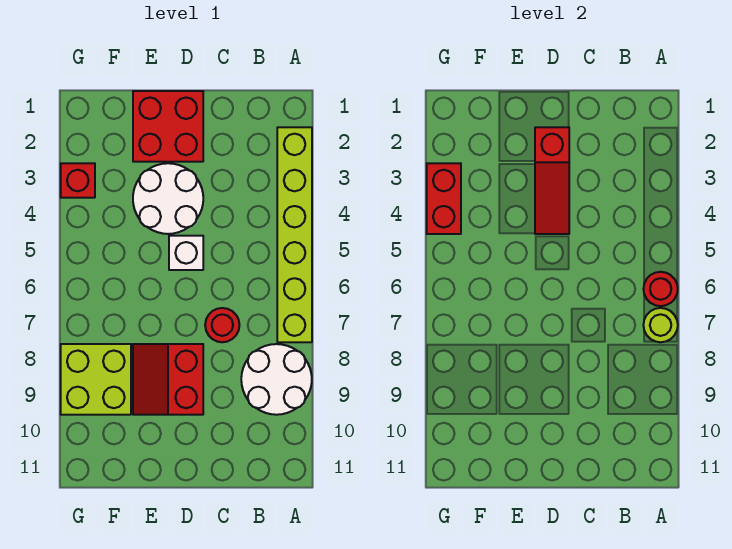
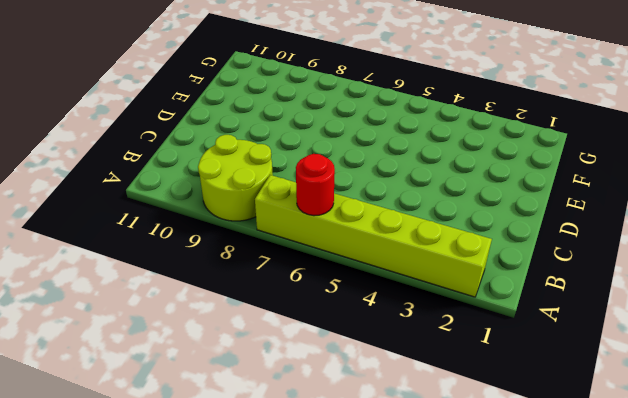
lime round brick A8:B9 level 1 -> white round brick A8:B9 level 1
none -> red round brick C7 level 1
none -> red brick D1:E2 level 1
none -> white round brick D3:E4 level 1

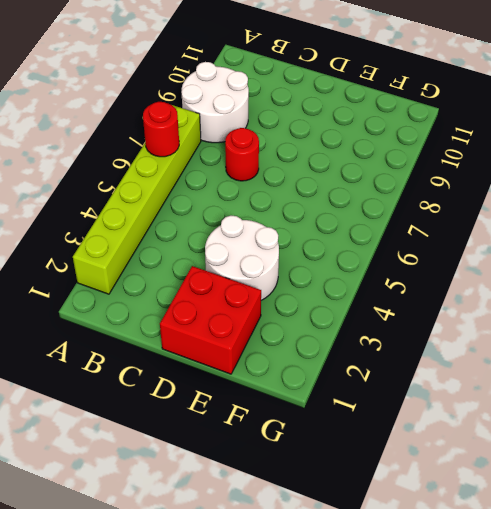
none -> white brick D5 level 1
none -> red slope D8:E9 level 1 top D
none -> lime brick F8:G9 level 1

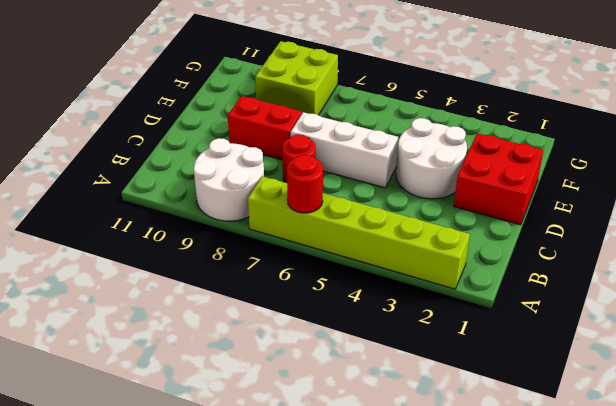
white brick D5:D7 level 1 -> white brick D5 level 1
none -> red brick G3 level 1
none -> lime round brick A7 level 2
none -> red slope D2:D4 level 2 top 2

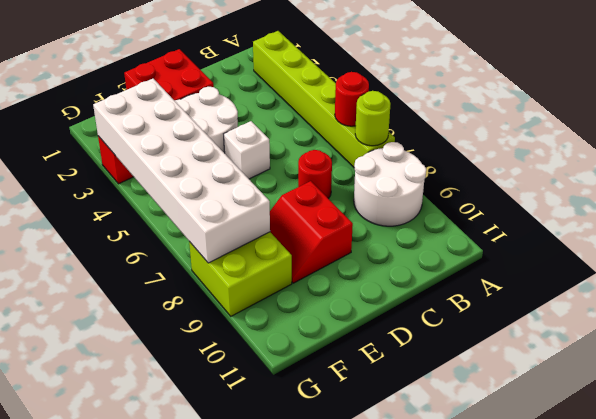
white brick F3:G8 level 2 -> red brick G3:G4 level 2
none -> red slope D2:D4 level 2 top 2

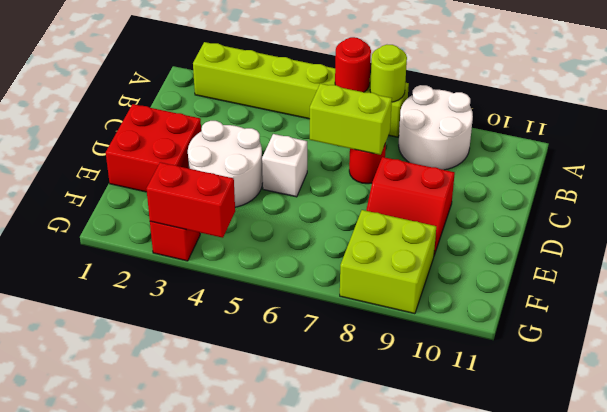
lime brick C6:C7 level 2 -> none
none -> red slope D2:D4 level 2 top 2

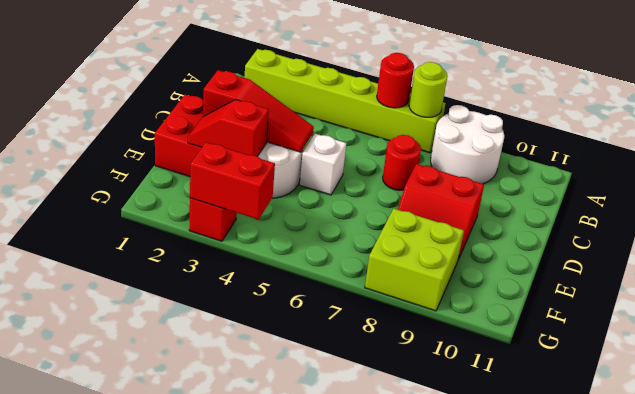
red slope E2:E3 level 2 top 3 -> none

